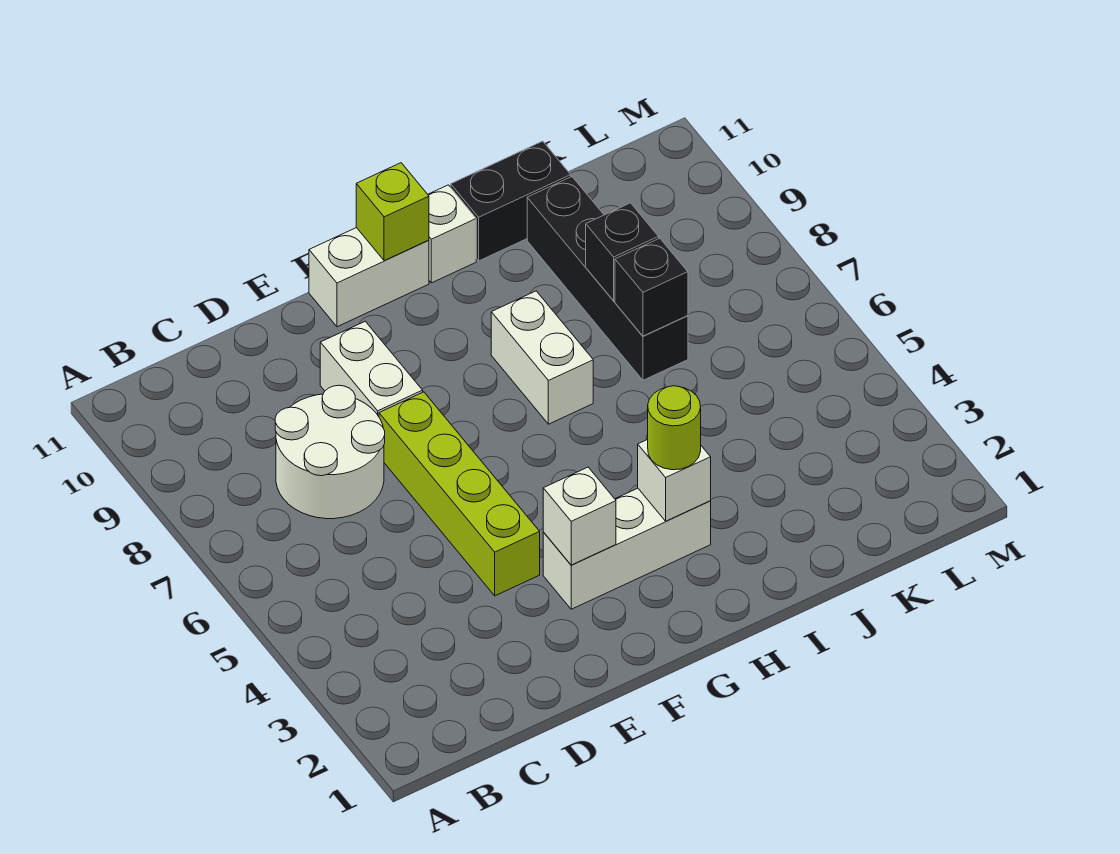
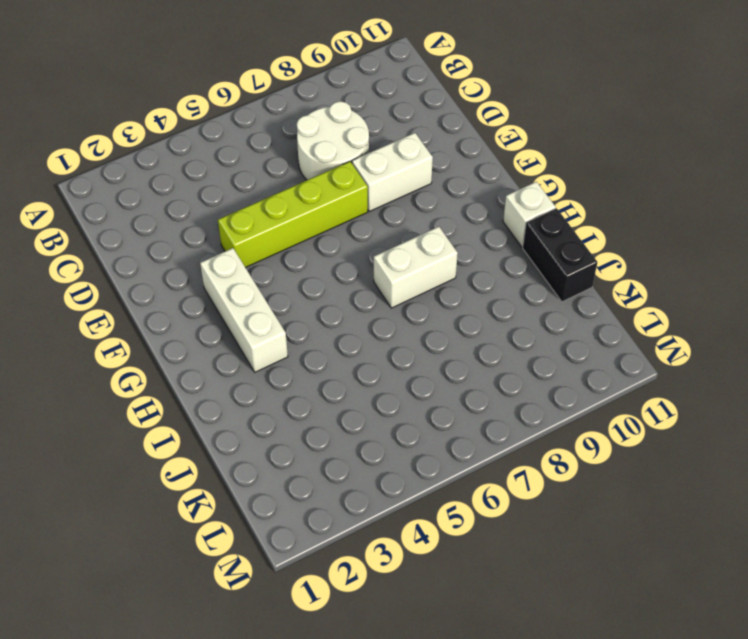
none -> white brick F11:G11 level 1
none -> black brick J7:J10 level 1
none -> white brick F3 level 2

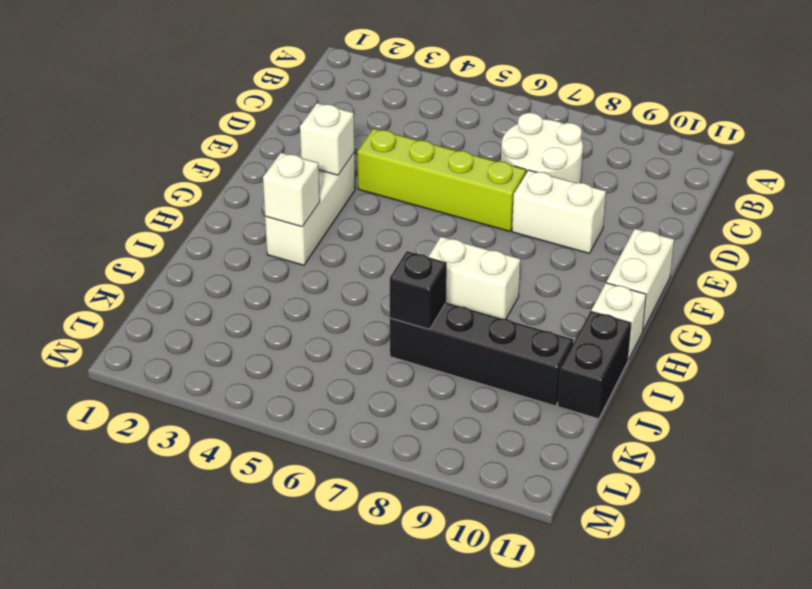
none -> lime brick G11 level 2
none -> black brick J8 level 2
none -> lime round brick H3 level 3

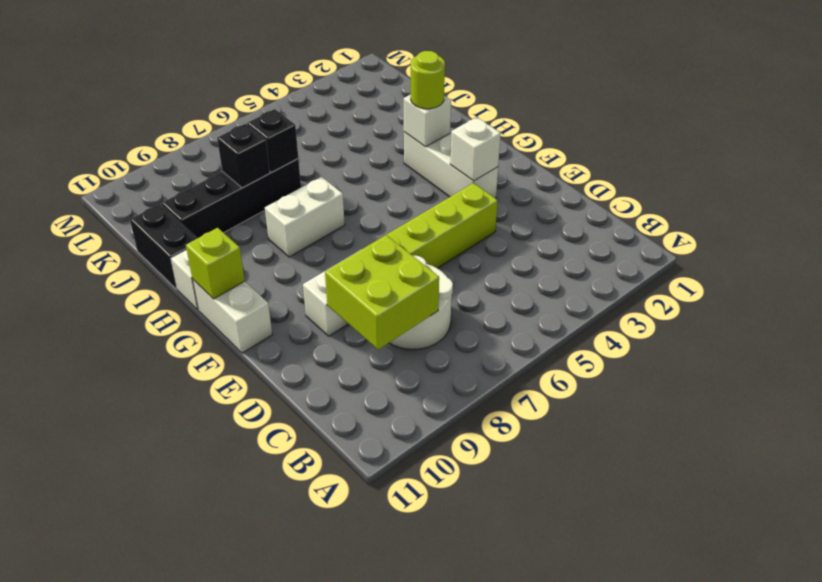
lime brick C8:D9 level 2 -> none

